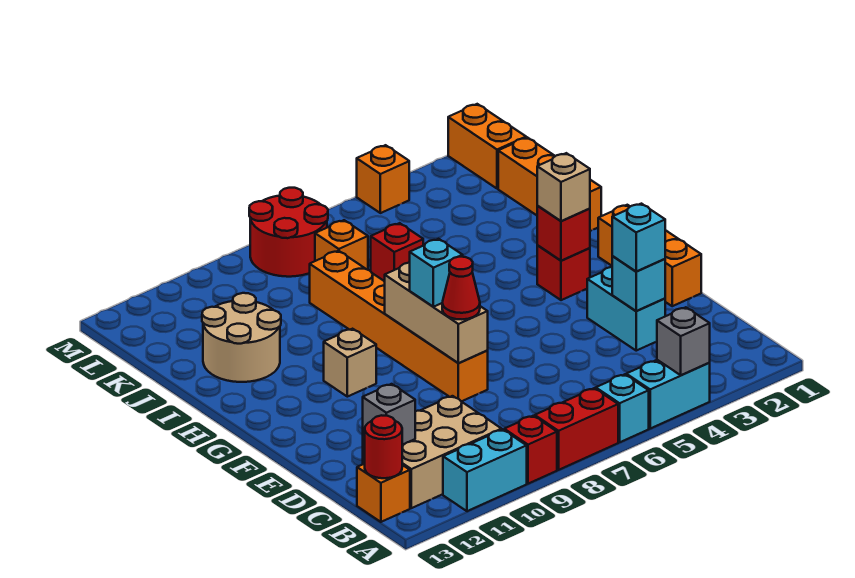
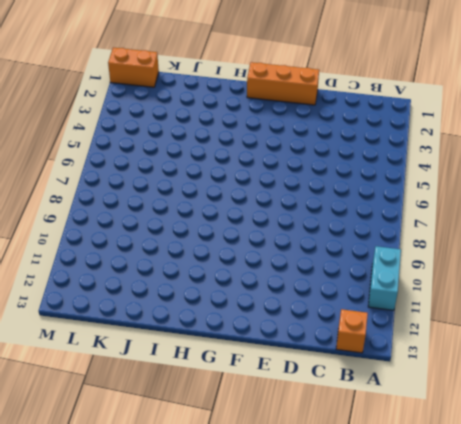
none -> cyan brick A4:A5 level 1
none -> cyan brick A6 level 1
none -> red brick A7:A8 level 1

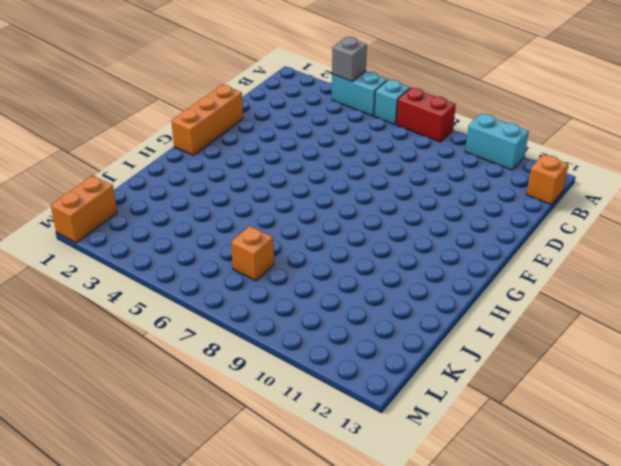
none -> red brick A9 level 1
none -> tan brick B10:C12 level 1
none -> cyan brick D3:E3 level 1

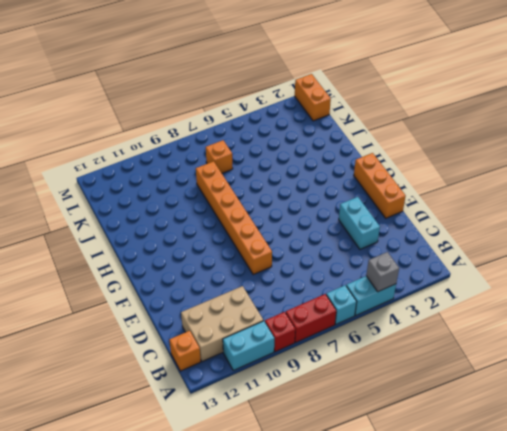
none -> red brick G3 level 1
none -> tan brick G10 level 1
none -> orange brick I1:K1 level 1

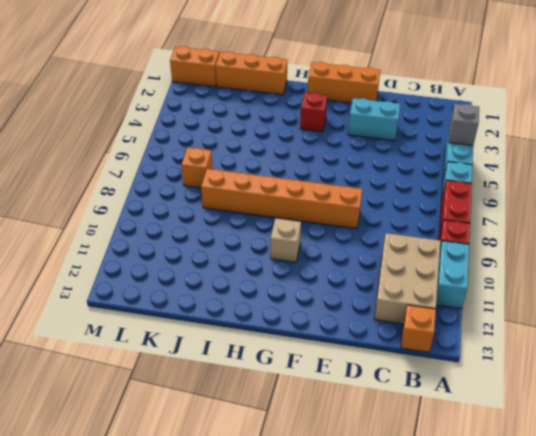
none -> tan round brick I11:J12 level 1
none -> red brick J6 level 1
none -> red round brick L7:M8 level 1

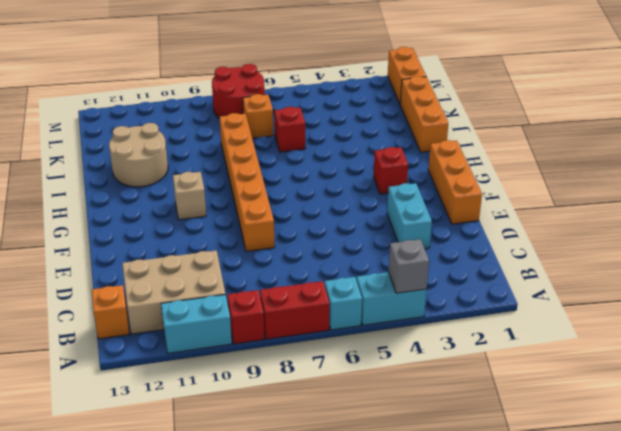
none -> orange brick M4 level 1
none -> red round brick B13 level 2
none -> grey brick C12 level 2

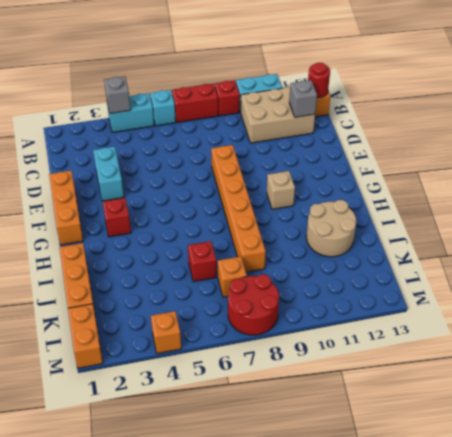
none -> cyan brick D3 level 2
none -> tan brick E8:G8 level 2
none -> red brick G3 level 2

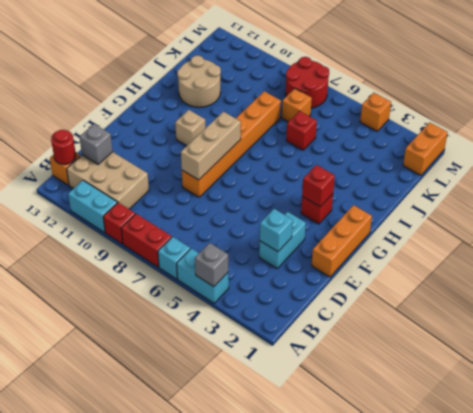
none -> orange brick I1:K1 level 1
none -> cyan brick D3 level 3
none -> red cone E8 level 3

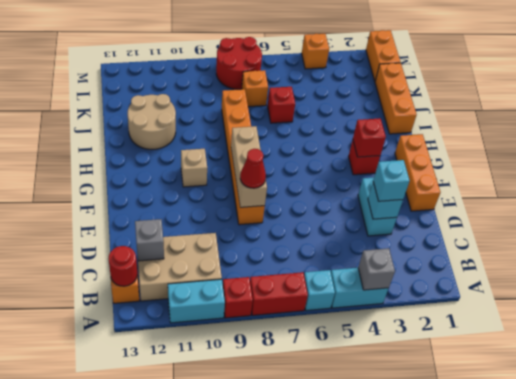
none -> cyan brick F8 level 3
none -> tan brick G3 level 3

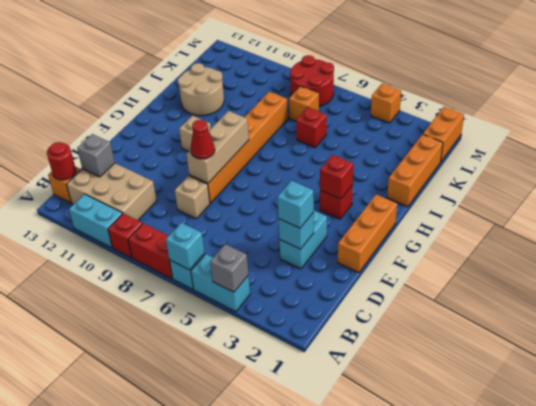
cyan brick A6 level 2 -> cyan brick F8 level 3
tan brick D8 level 1 -> tan brick G3 level 3

